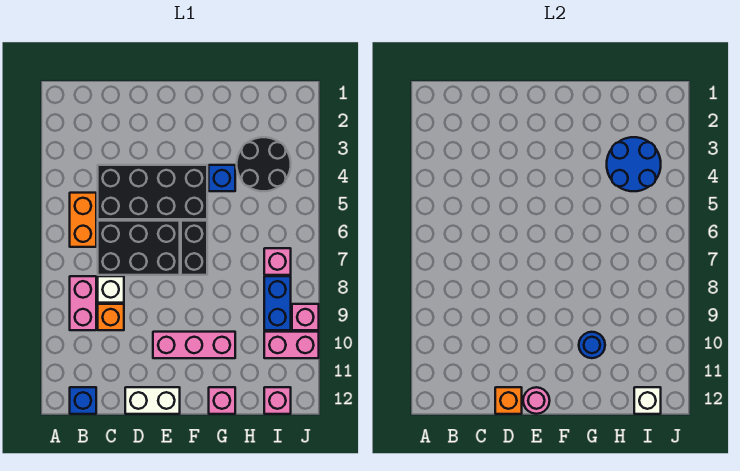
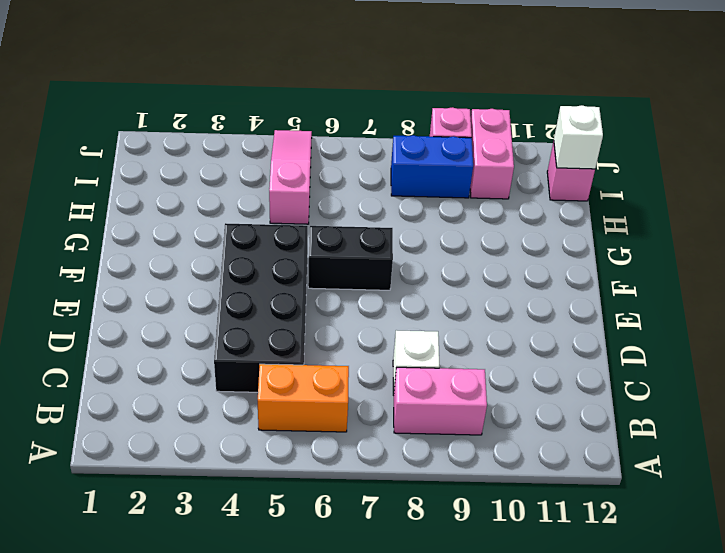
pink slope H5:J5 level 1 top H -> none
none -> blue brick B12 level 1
none -> black brick C6:E7 level 1
none -> orange brick C9 level 1

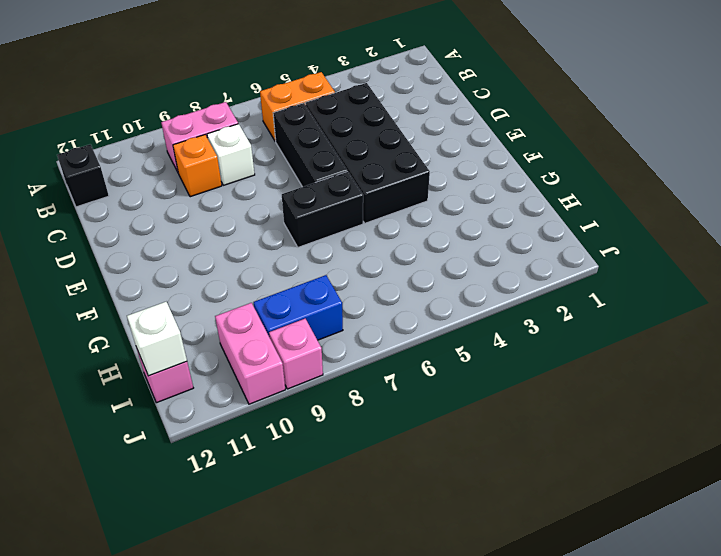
black brick B12 level 1 -> blue brick B12 level 1
black brick C6:E6 level 1 -> black brick C6:E7 level 1
none -> white brick D12:E12 level 1
none -> pink brick E10:G10 level 1
none -> blue brick G4 level 1

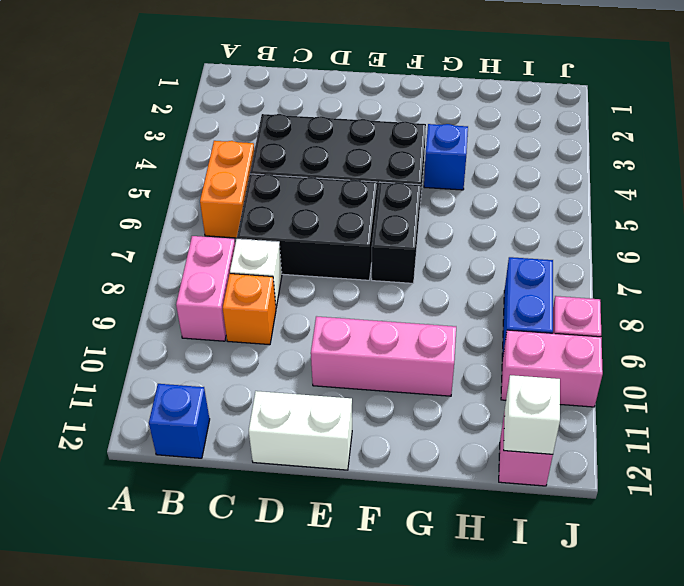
none -> pink brick G12 level 1
none -> black round brick H3:I4 level 1
none -> pink brick I7 level 1

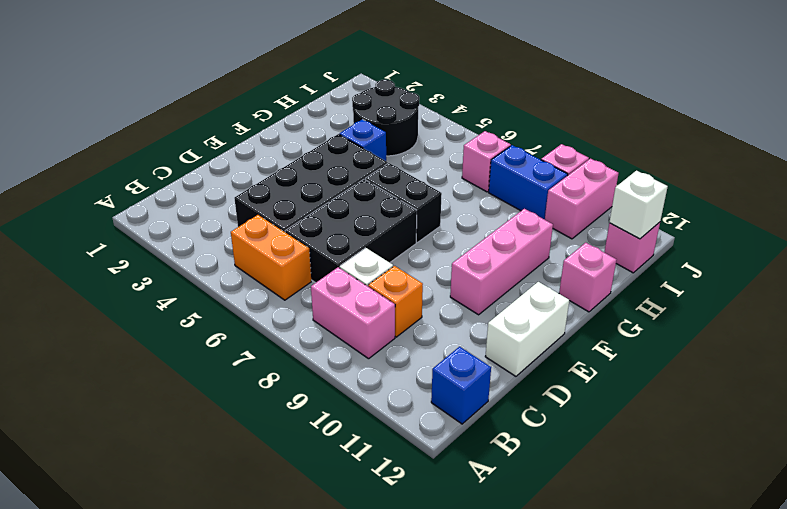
none -> orange brick D12 level 2
none -> pink round brick E12 level 2
none -> blue round brick G10 level 2

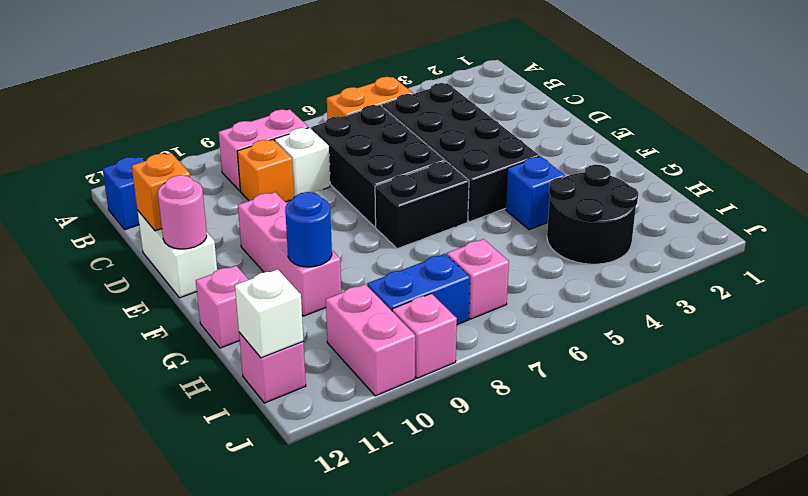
none -> blue round brick H3:I4 level 2

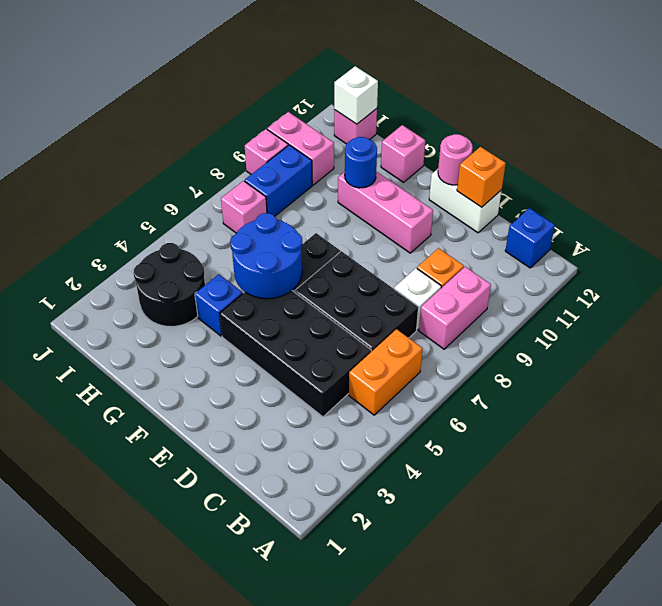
blue round brick F5:G6 level 2 -> blue round brick H3:I4 level 2

